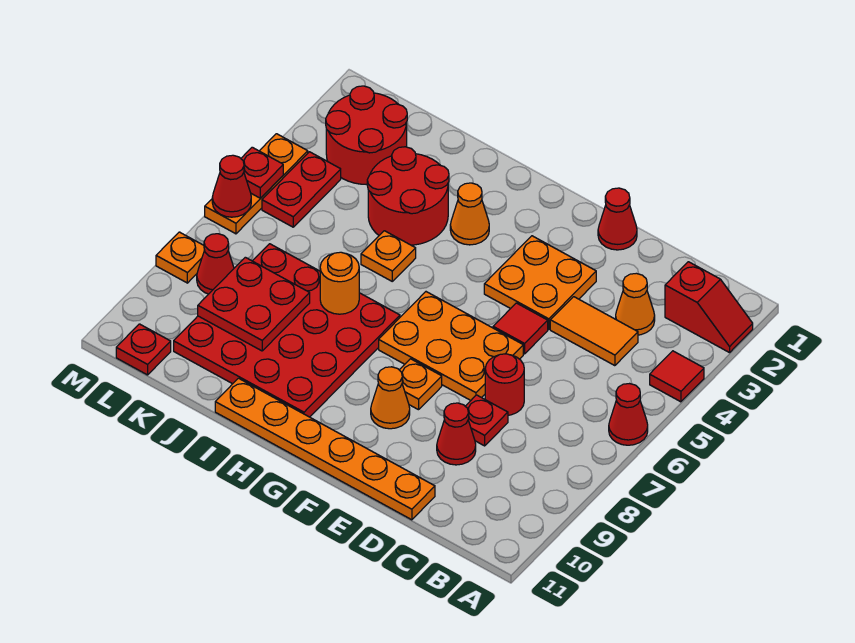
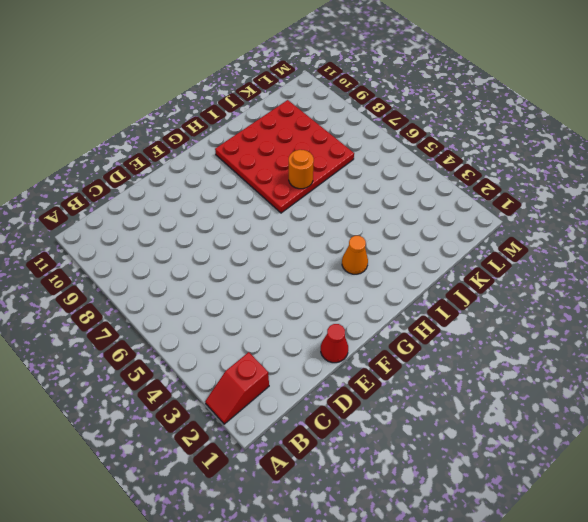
none -> red tile A4 level 1
none -> red cone A6 level 1
none -> orange cone C3 level 1

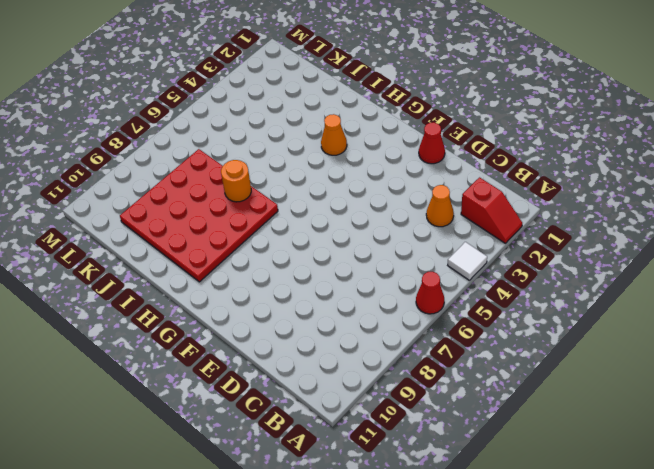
white tile A4 level 1 -> red tile A4 level 1
none -> orange tile C4:D4 level 1
none -> red round brick D7 level 1
none -> red plate D8 level 1

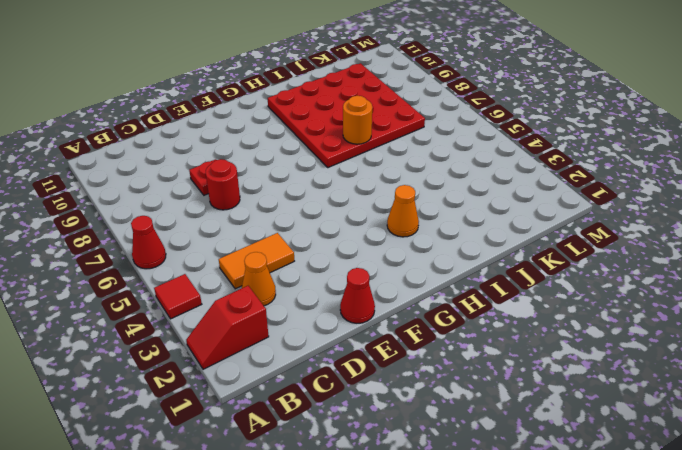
none -> red cone D9 level 1
none -> orange plate D11:I11 level 1
none -> orange plate E3:F4 level 1

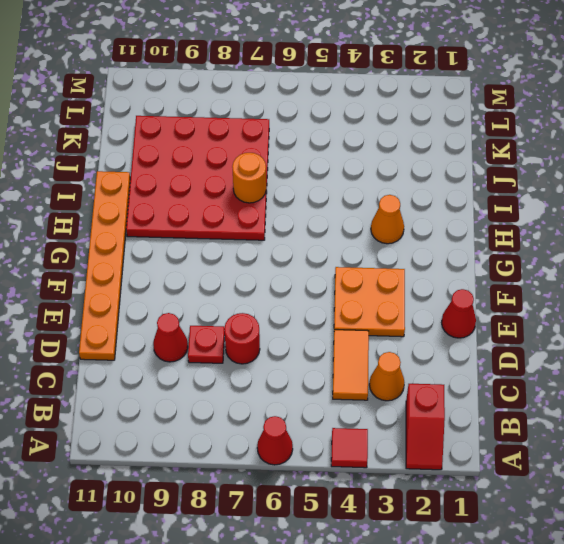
none -> red tile E5 level 1
none -> orange plate E6:G7 level 1
none -> orange plate F8 level 1

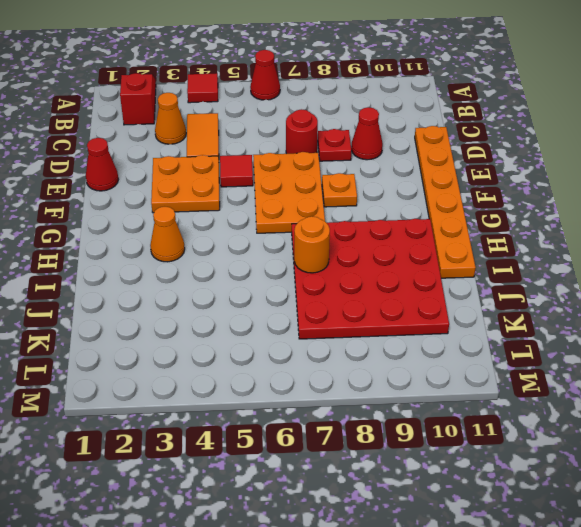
none -> orange cone F9 level 1
none -> red round brick I3:J4 level 1
none -> orange plate I5 level 1

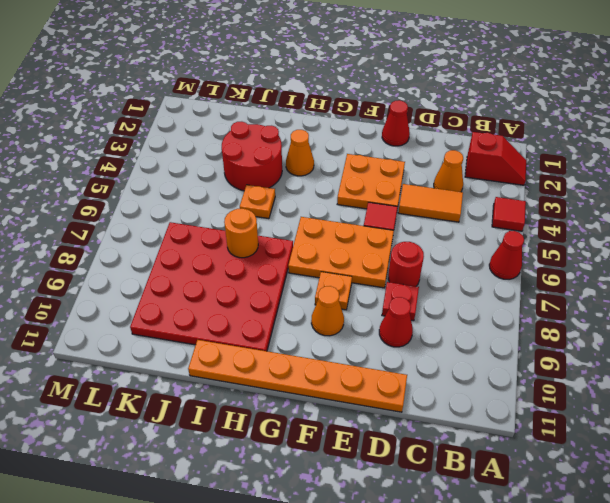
none -> red round brick K2:L3 level 1
none -> red plate L4:L5 level 1
none -> red cone L8 level 1

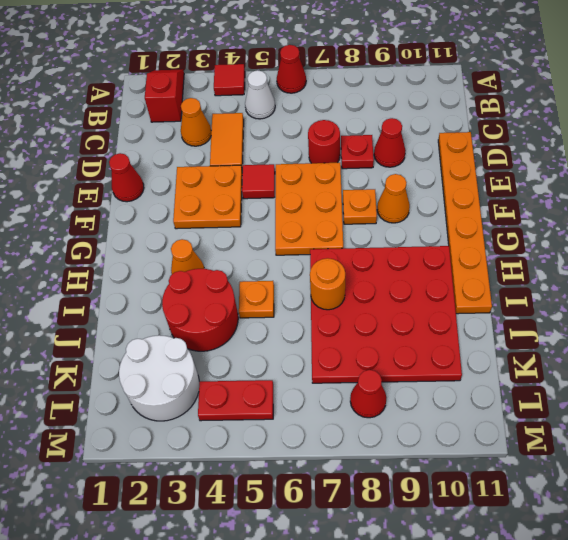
white cone B5 level 1 -> none
white round brick K2:L3 level 1 -> red round brick K2:L3 level 1
none -> red plate L11 level 1
none -> orange plate M4:M6 level 1
none -> orange plate M8 level 1

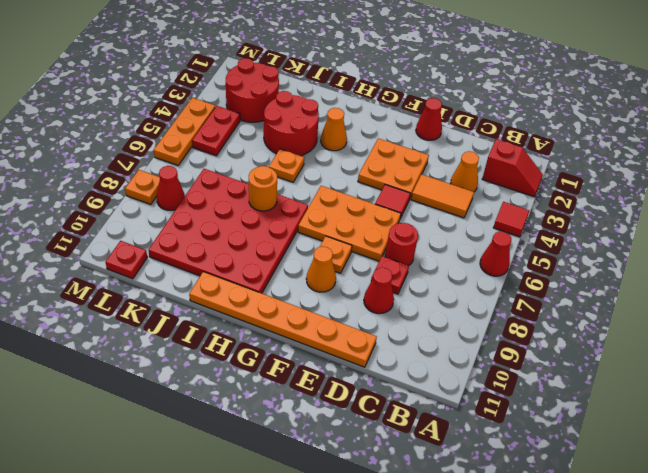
none -> red plate J8:K9 level 2
none -> red plate M5 level 2
none -> red cone M6 level 2

